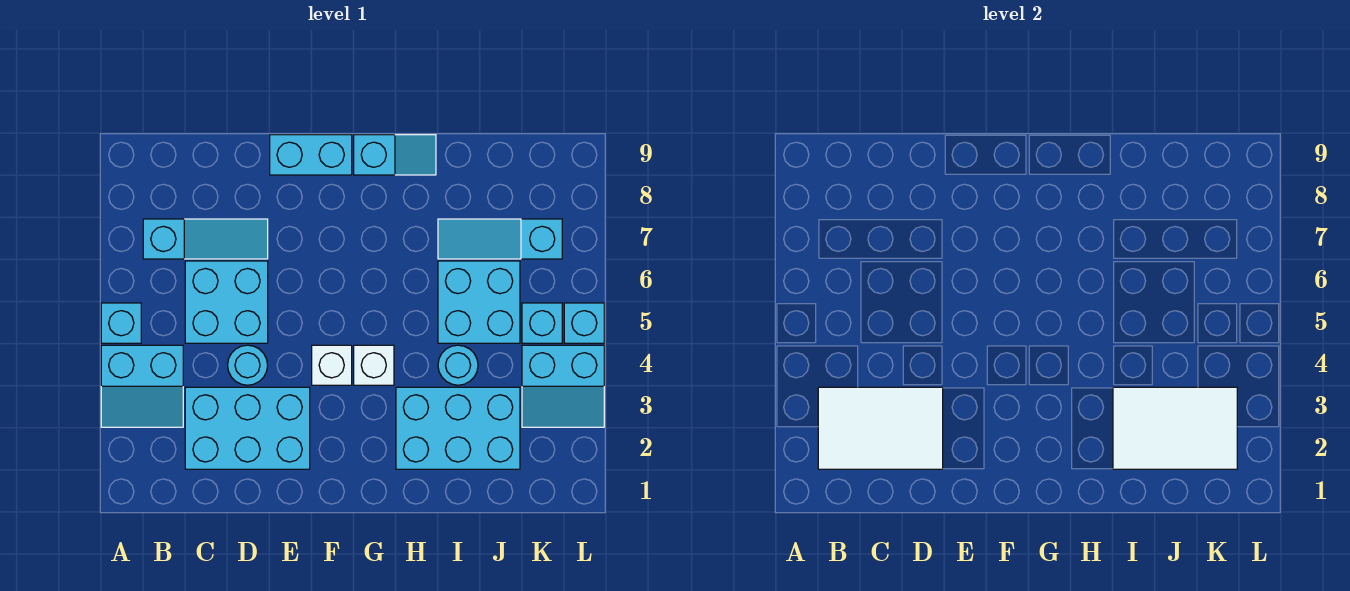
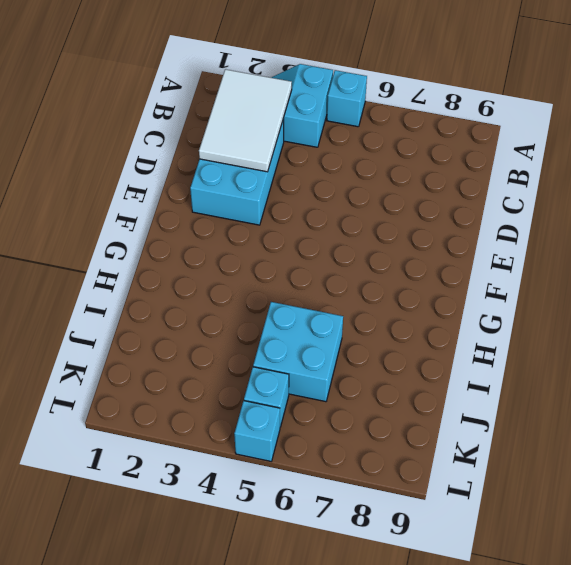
none -> cyan slope B7:D7 level 1 top B
none -> cyan brick C5:D6 level 1
none -> cyan round brick D4 level 1

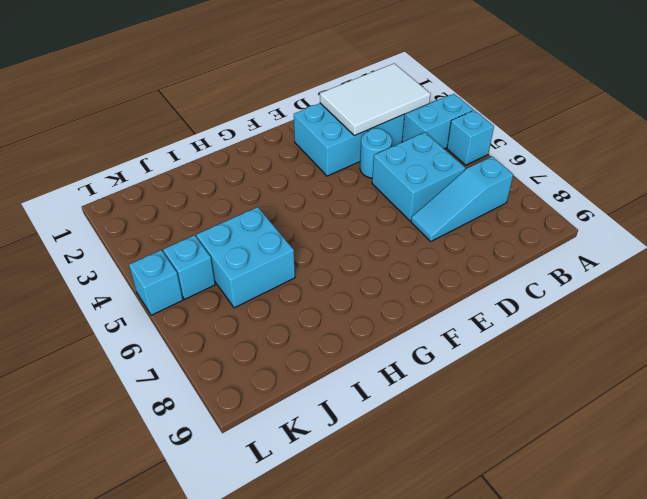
none -> cyan brick E9:F9 level 1
none -> white brick F4 level 1
none -> white brick G4 level 1

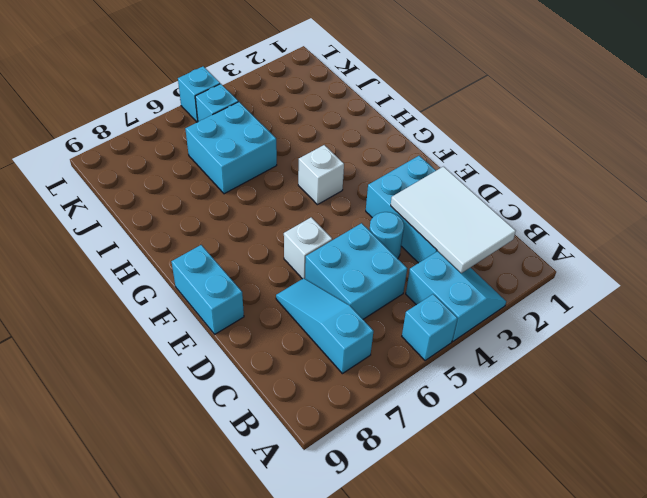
white brick E6 level 1 -> white brick F4 level 1
none -> cyan slope G9:H9 level 1 top G
none -> cyan brick H2:J3 level 1
none -> cyan round brick I4 level 1

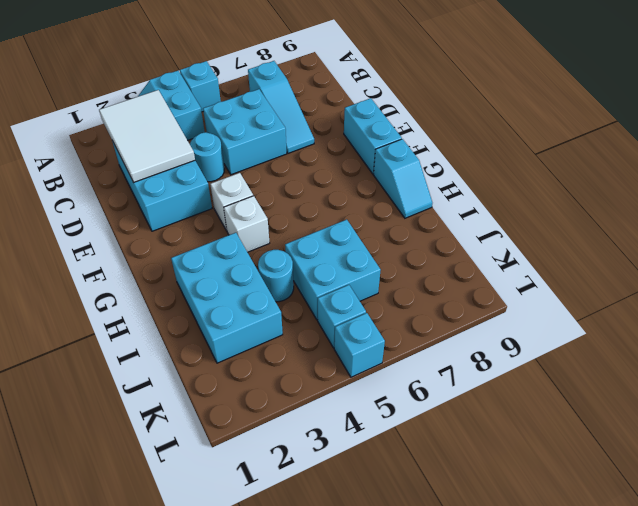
none -> cyan slope I7:K7 level 1 top K
none -> cyan slope K3:L4 level 1 top 4
none -> white tile I2:K3 level 2

